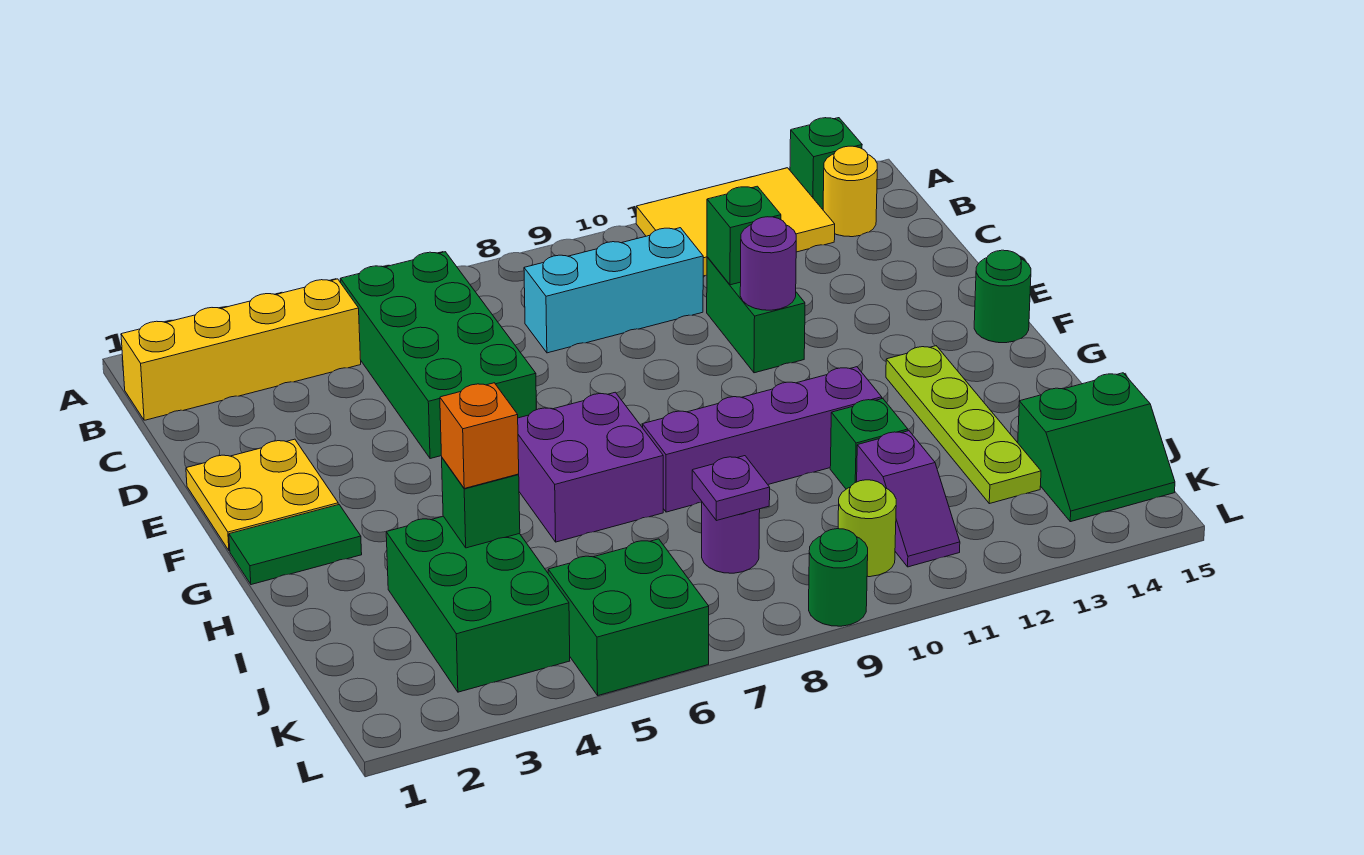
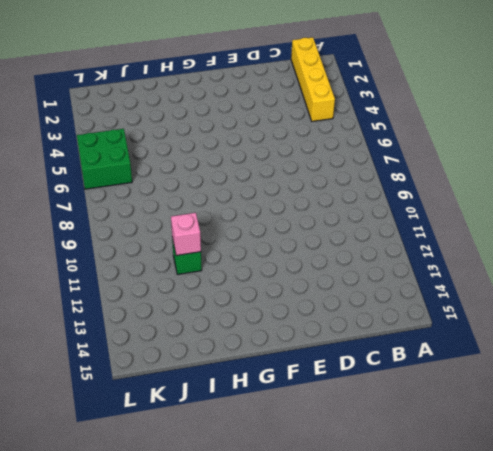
pink brick I11 level 2 -> none
none -> yellow tile A11:B13 level 1
none -> green brick A14 level 1
none -> green brick B5:E6 level 1

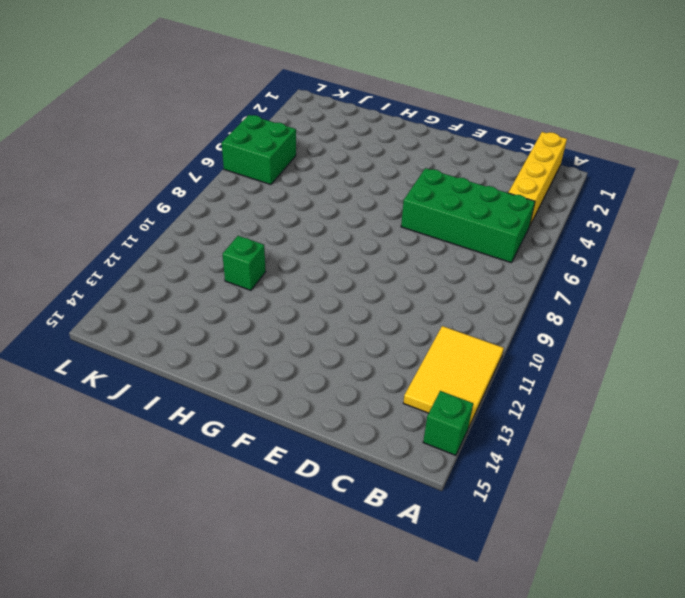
none -> yellow round brick B14 level 1
none -> cyan brick C8:C10 level 1
none -> green brick D11:E11 level 1

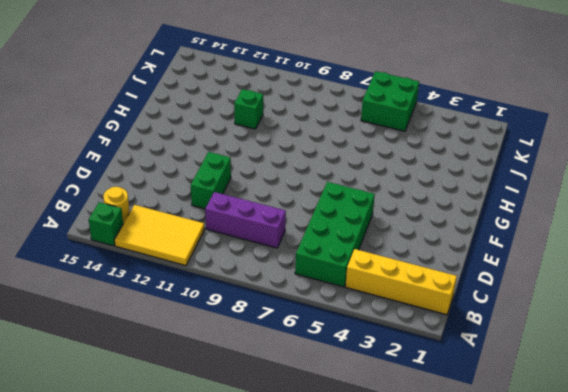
purple brick C8:C10 level 1 -> cyan brick C8:C10 level 1
none -> yellow plate E1:F2 level 1
none -> green round brick F15 level 1
none -> green tile G1:G2 level 1

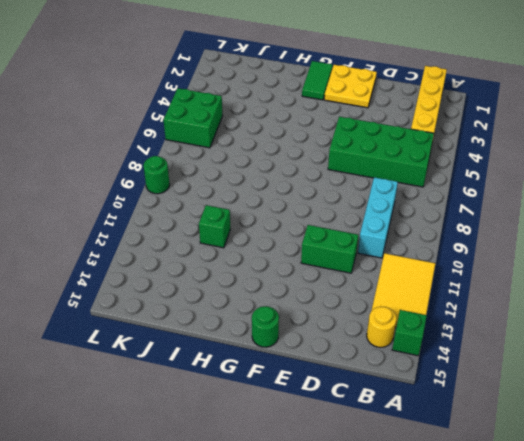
none -> purple brick G6:H7 level 1
none -> lime plate G13:J13 level 1
none -> purple brick H8:H11 level 1

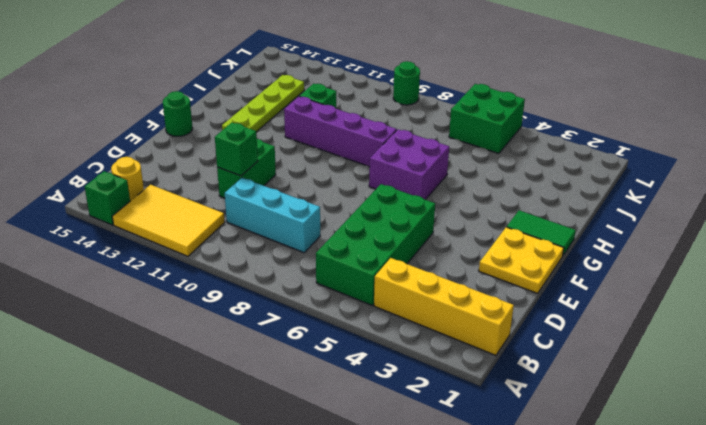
none -> green brick I3:K4 level 1
none -> purple round brick J8 level 1
none -> purple slope J11:K11 level 1 top J

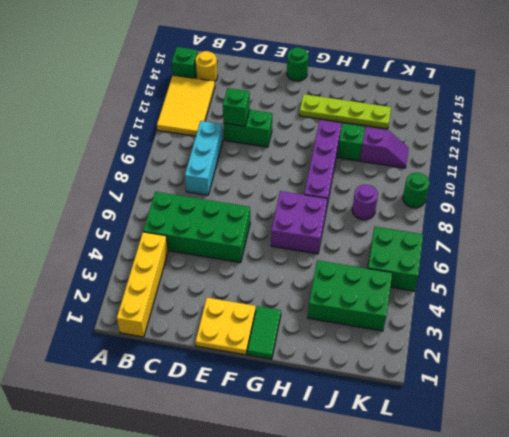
none -> green slope J14:K15 level 1 top J
none -> lime round brick K10 level 1
none -> purple round brick E11 level 2

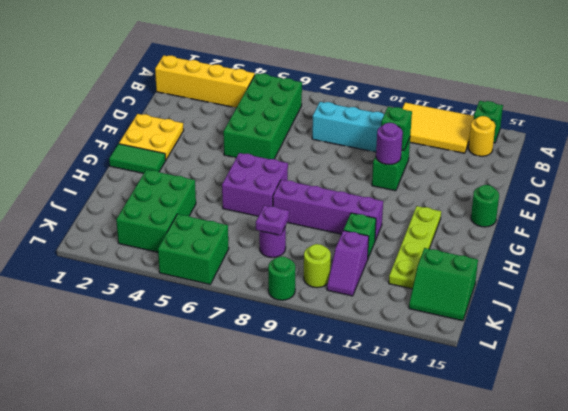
none -> green brick I4 level 2
none -> orange brick I4 level 3

